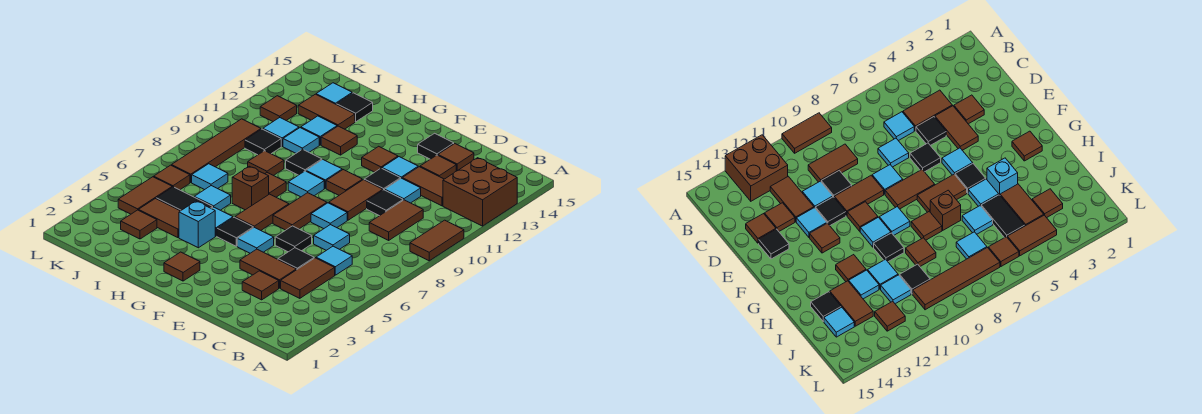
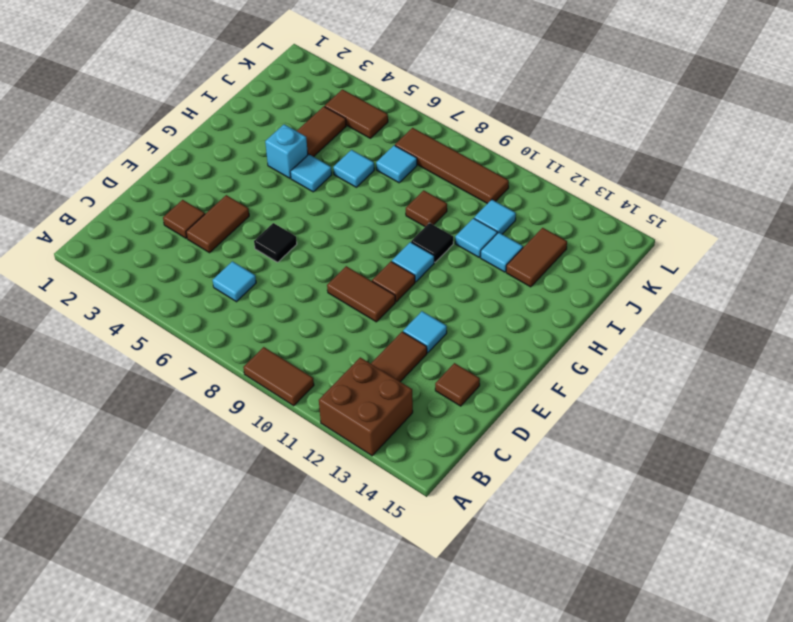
none -> brown tile C4:C5 level 1
none -> brown tile C9:C10 level 1
none -> black tile D5 level 1
none -> cyan tile D7 level 1

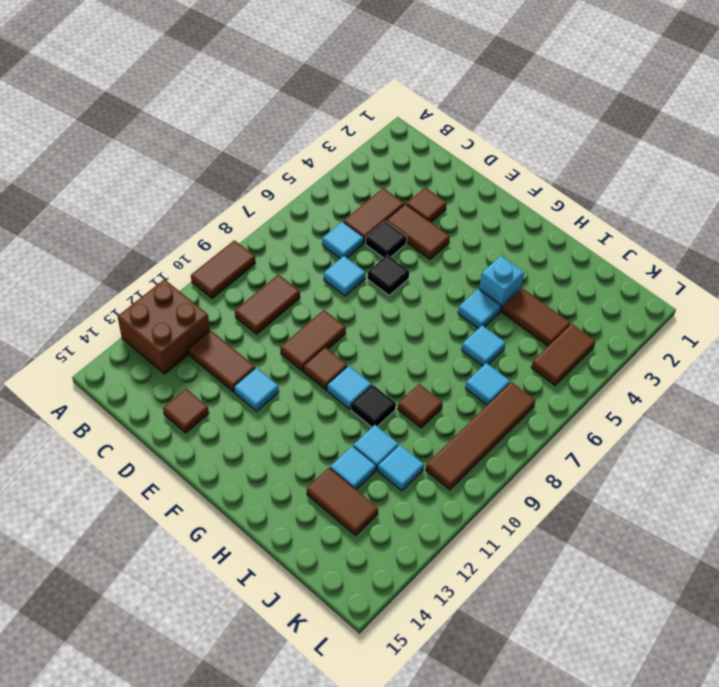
none -> black tile D10 level 1
none -> cyan tile D11 level 1
none -> brown tile D13 level 1
none -> cyan tile E8 level 1

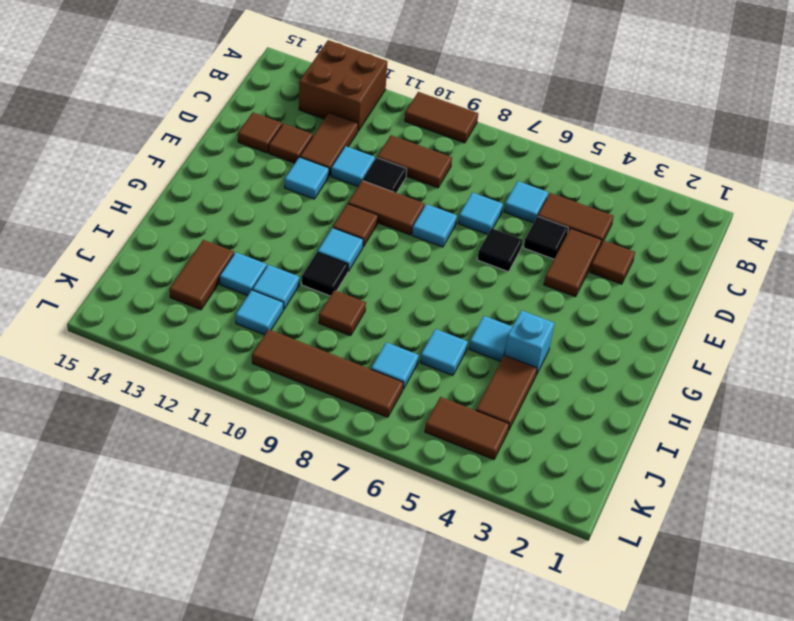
none -> black tile E11 level 1
none -> black tile E14 level 1
none -> cyan tile F5 level 1
none -> brown tile F7:F8 level 1

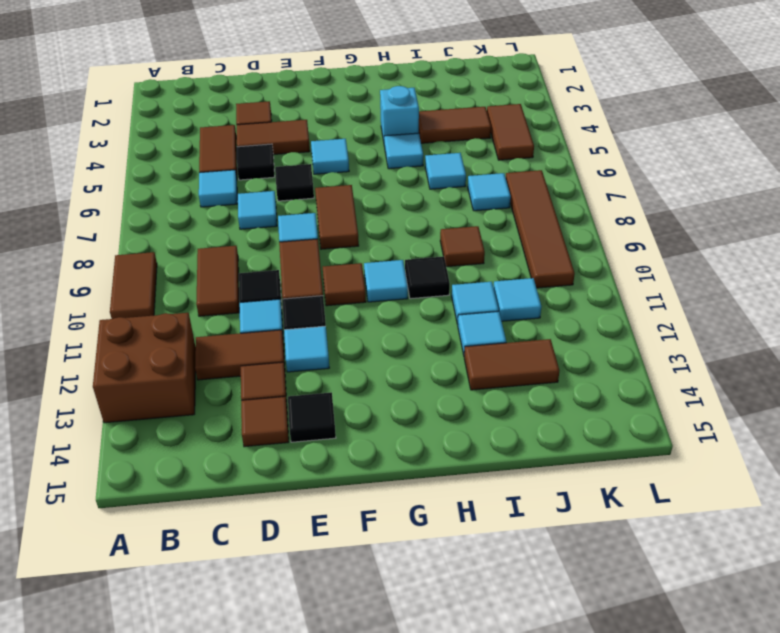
none -> brown tile F12 level 1
none -> brown tile G2 level 1
none -> black tile G5 level 1
none -> brown tile G6:G7 level 1

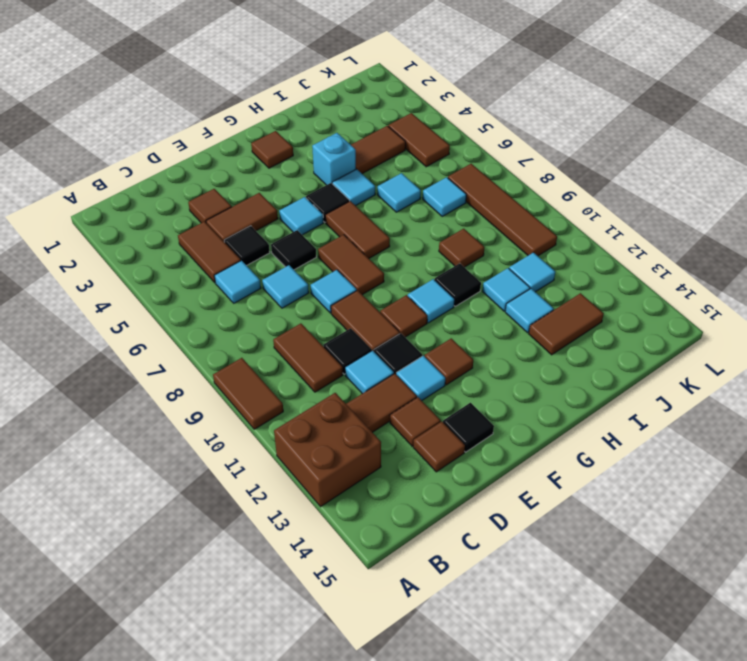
none -> cyan tile G9 level 1
none -> brown brick H7 level 1
none -> brown tile H8 level 1
none -> brown tile H12 level 1

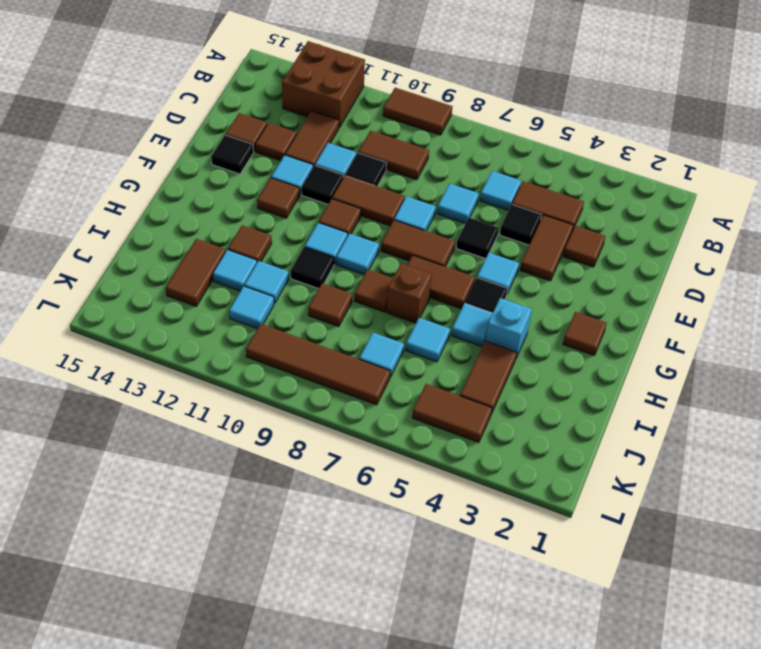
none -> black tile I5:J5 level 1
none -> black tile I14 level 1
none -> brown tile J3 level 1
none -> black tile J10 level 1

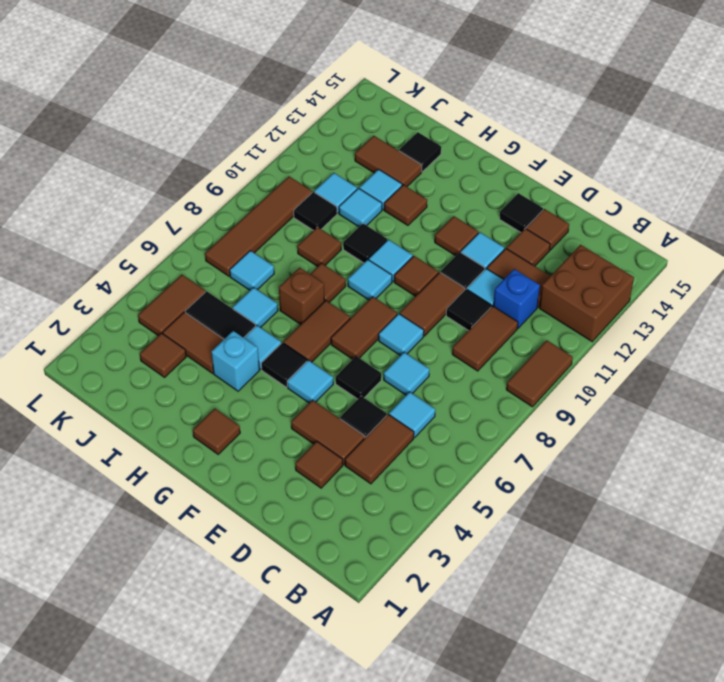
blue brick C11 level 1 -> none
none -> cyan tile J14 level 1
none -> brown tile K6 level 1
none -> brown tile K12 level 1

